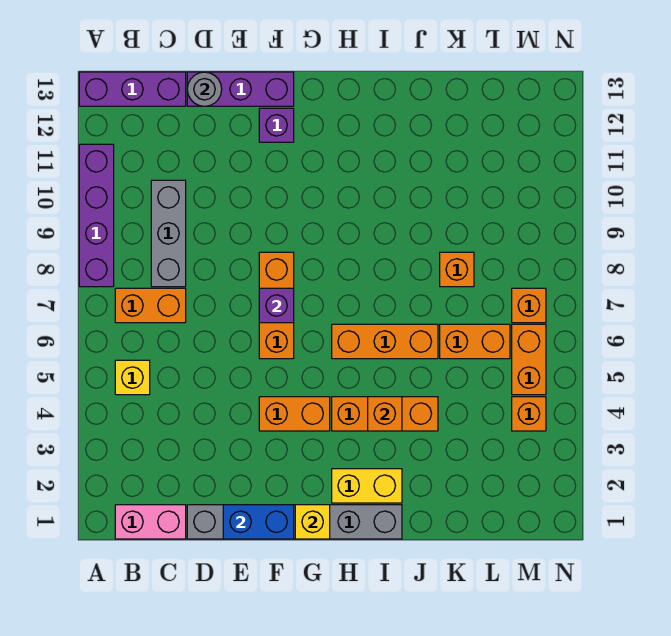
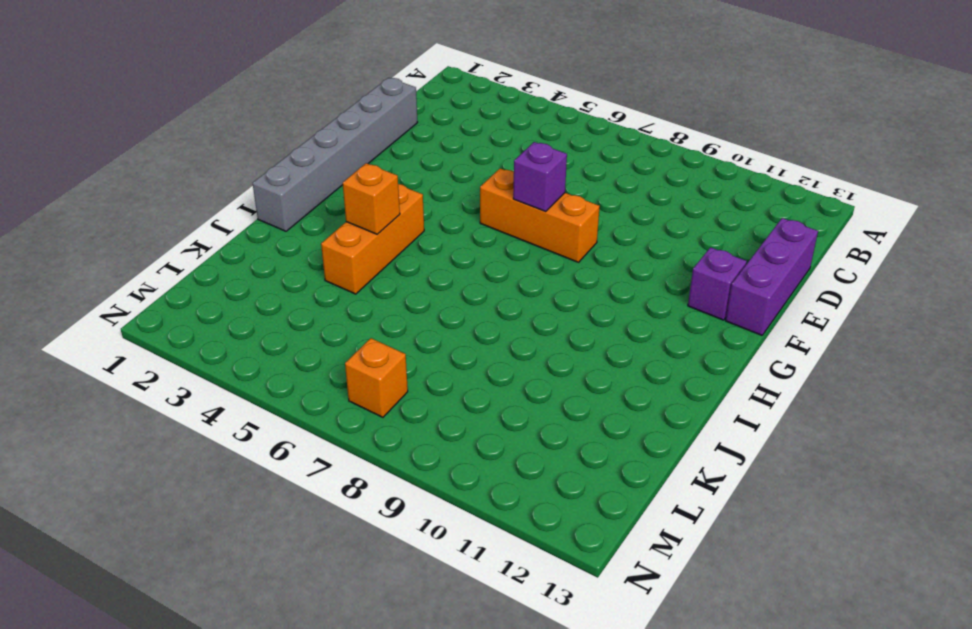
none -> purple brick A8:A11 level 1
none -> purple brick A13:C13 level 1
none -> pink brick B1:C1 level 1

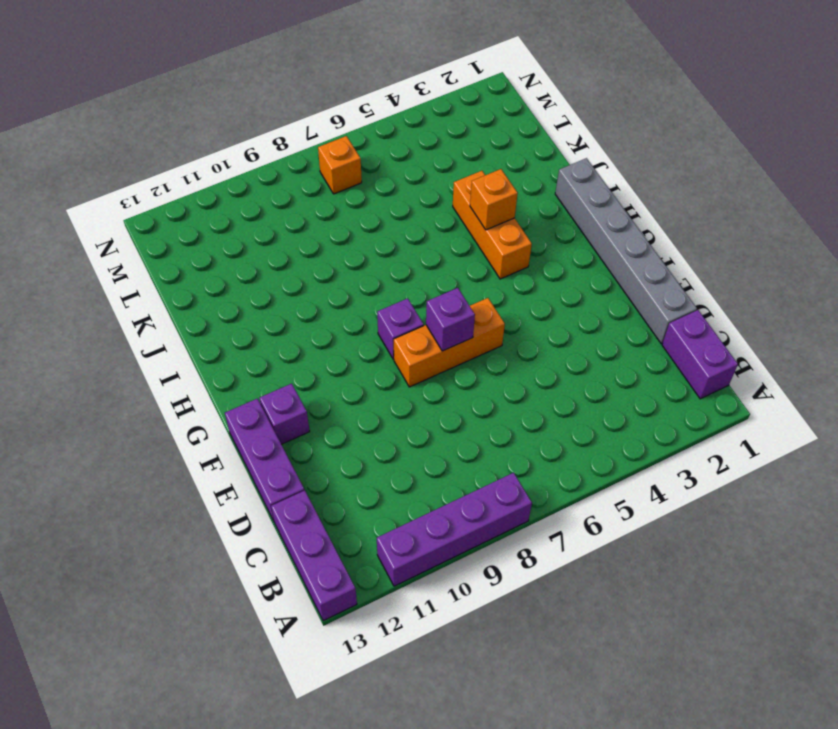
purple brick B1:C1 level 1 -> pink brick B1:C1 level 1
purple brick G8 level 1 -> none
none -> yellow brick B5 level 1
none -> orange brick B7:C7 level 1
none -> grey brick C8:C10 level 1

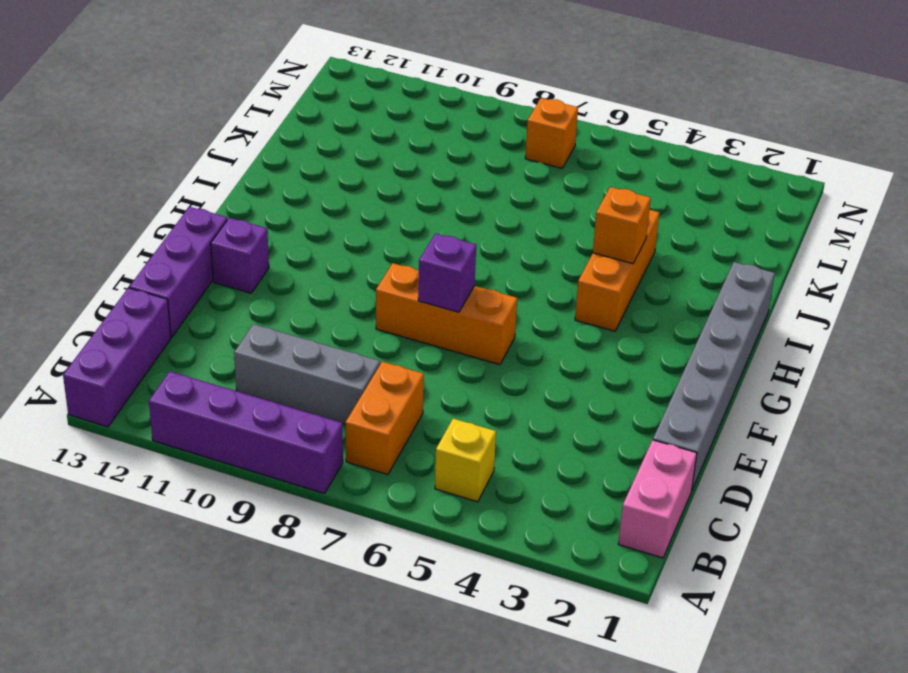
none -> orange brick F4:G4 level 1
none -> yellow brick H2:I2 level 1
none -> orange brick H6:J6 level 1

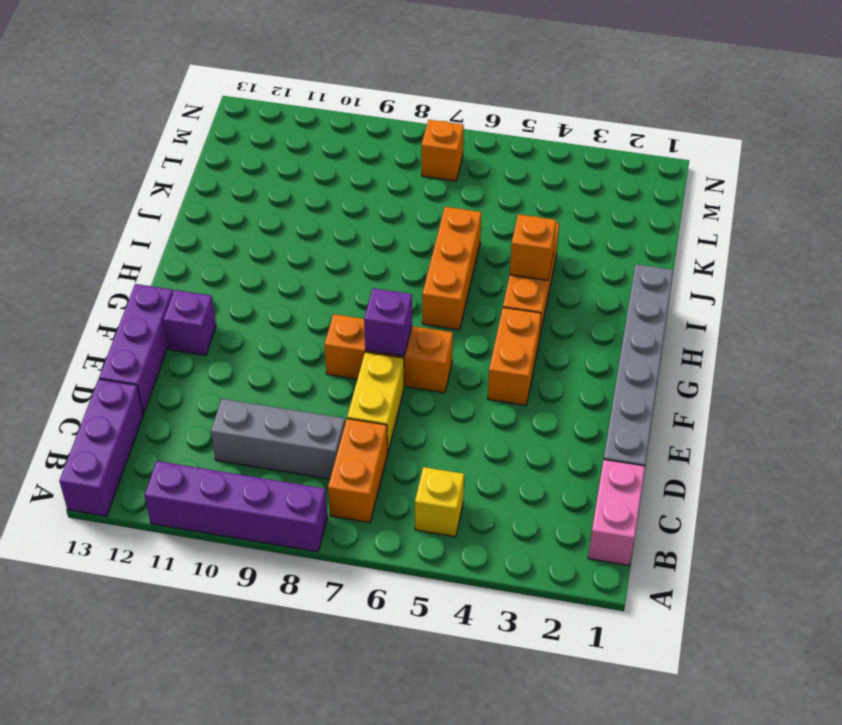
yellow brick D7:E7 level 1 -> yellow brick H2:I2 level 1
none -> orange brick K6:L6 level 1
none -> orange brick K8 level 1
none -> orange brick M4 level 1

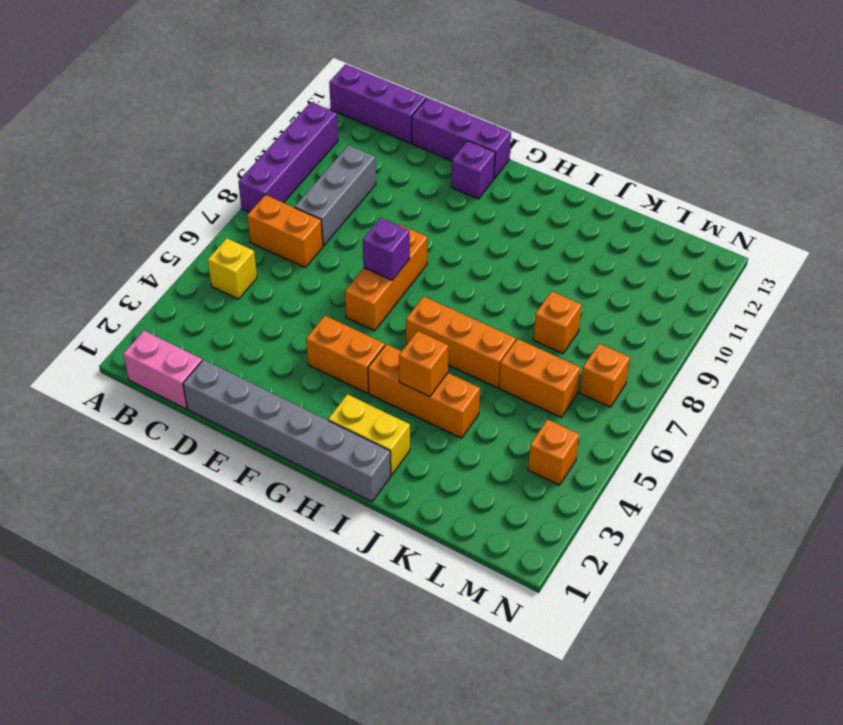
none -> orange brick M5:M6 level 1
none -> grey round brick D13 level 2
none -> blue brick E1:F1 level 2

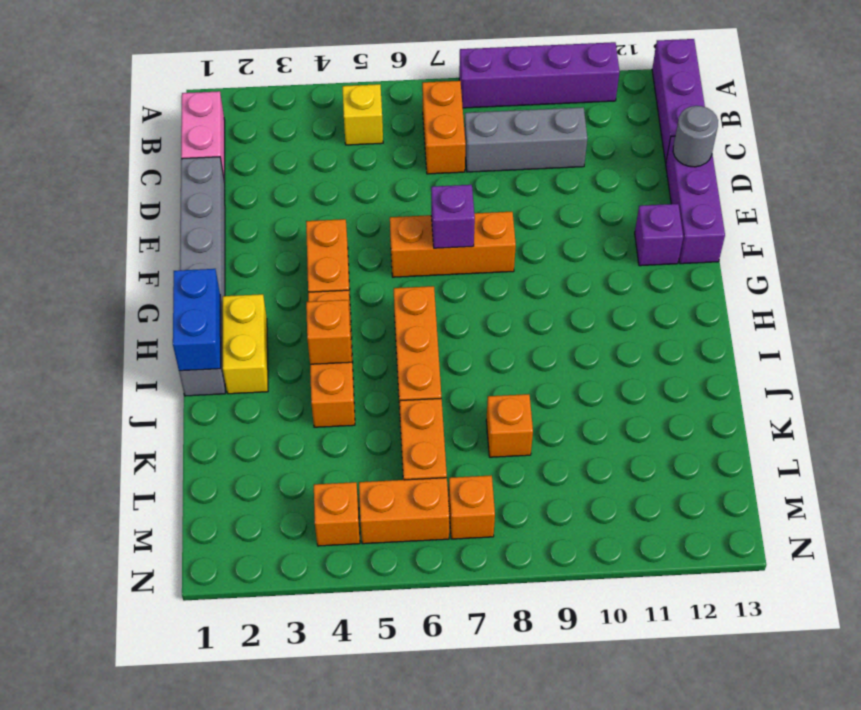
blue brick H1:I1 level 2 -> blue brick E1:F1 level 2
none -> yellow brick G1 level 2

